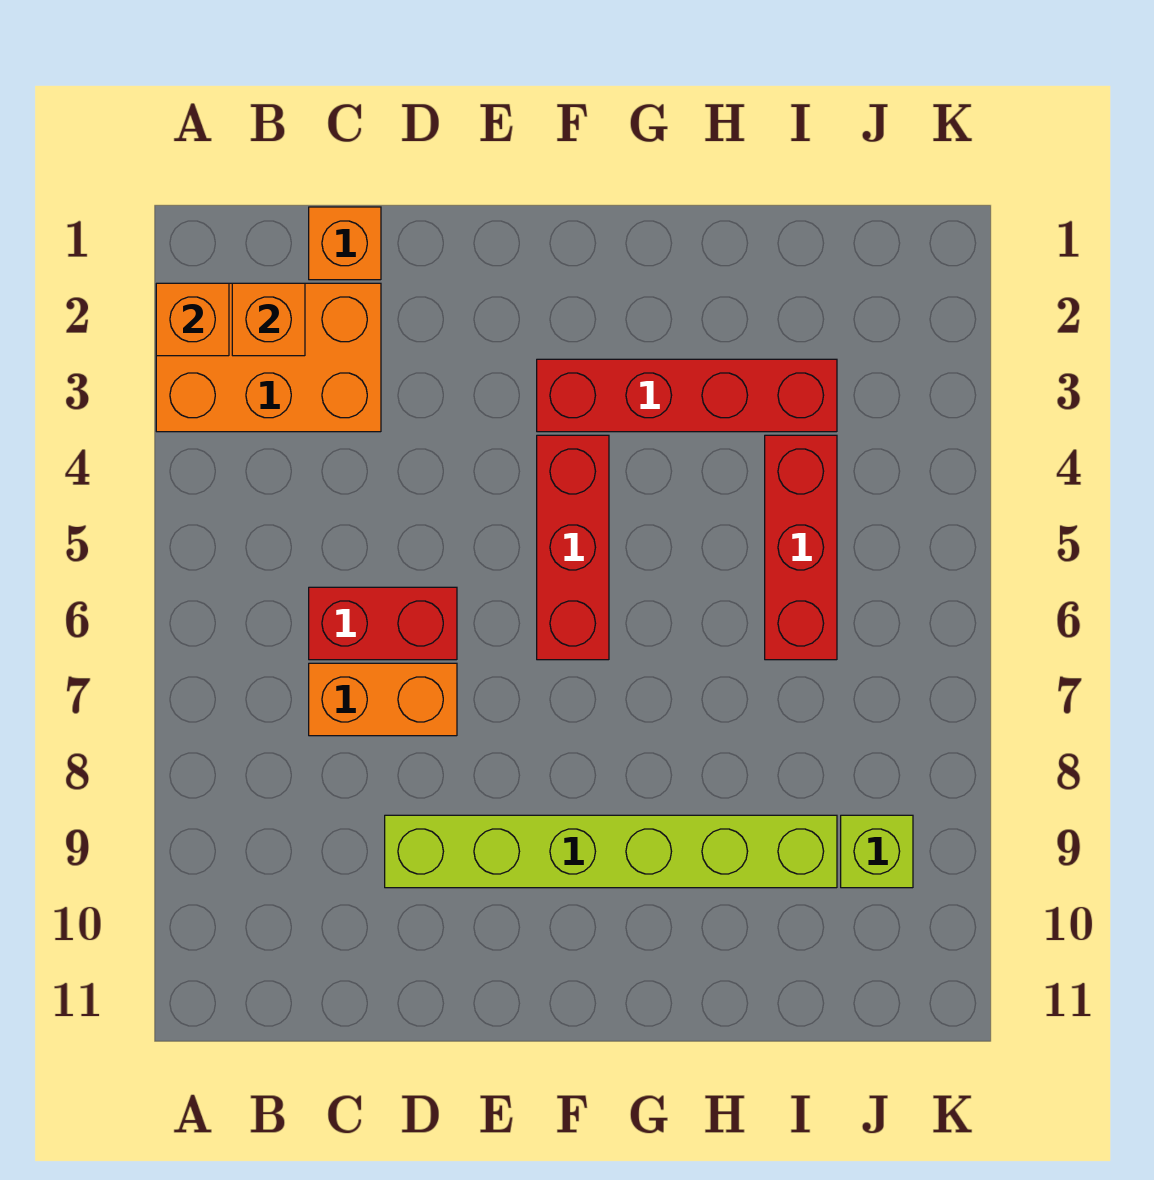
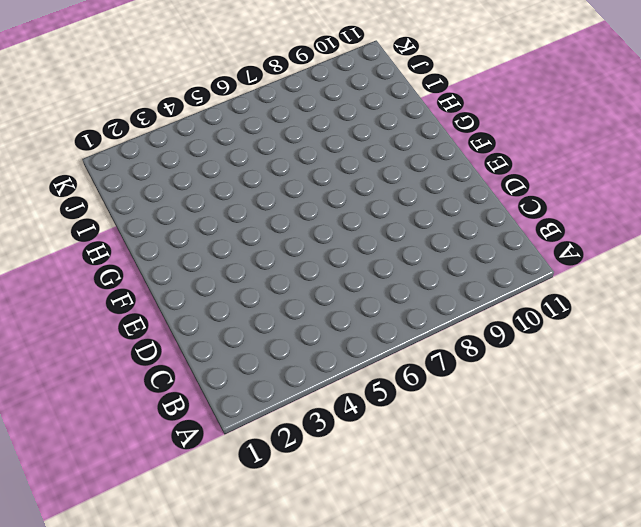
none -> orange brick A2:C3 level 1
none -> orange brick C1 level 1

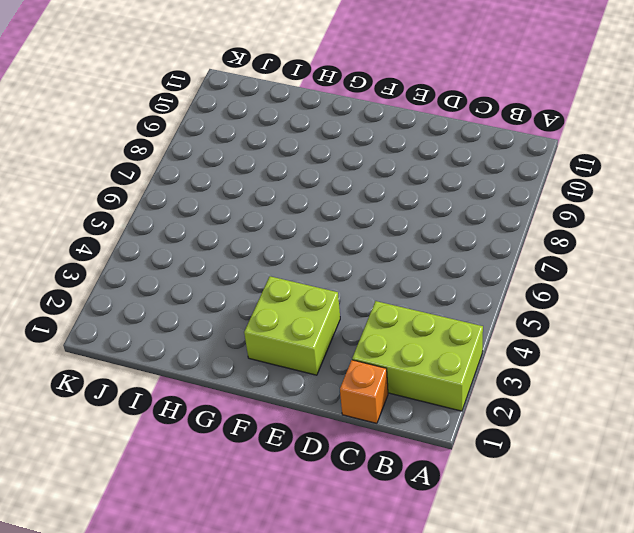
lime brick A2:C3 level 1 -> orange brick A2:C3 level 1
lime brick E2:F3 level 1 -> red brick F3:I3 level 1
none -> red brick C6:D6 level 1
none -> orange brick C7:D7 level 1

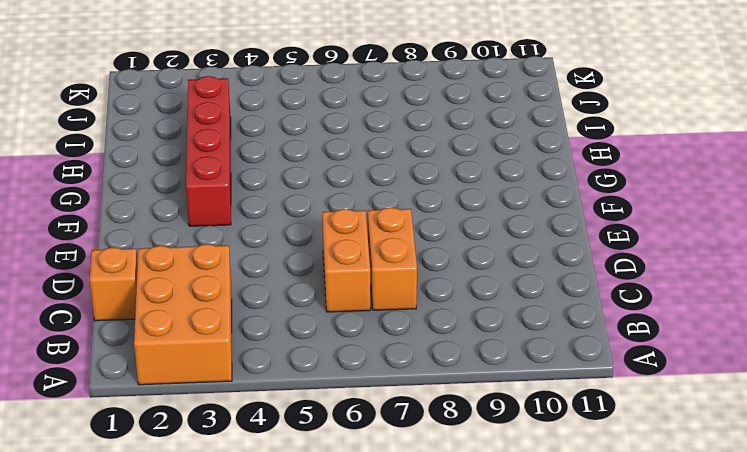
orange brick C6:D6 level 1 -> red brick C6:D6 level 1
none -> lime brick D9:I9 level 1
none -> red brick F4:F6 level 1

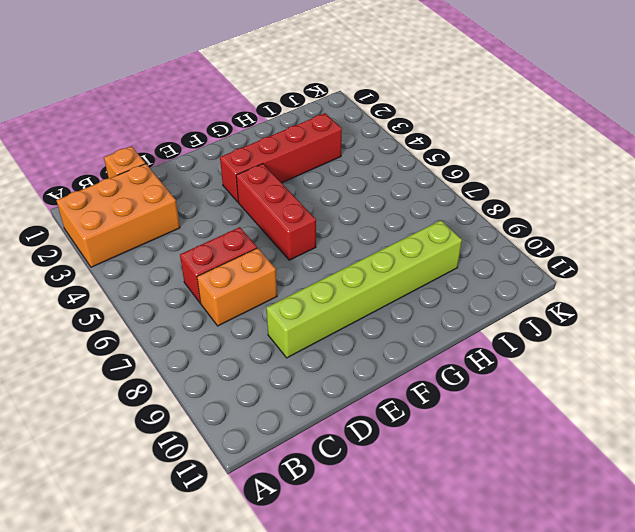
none -> red brick I4:I6 level 1
none -> lime brick J9 level 1

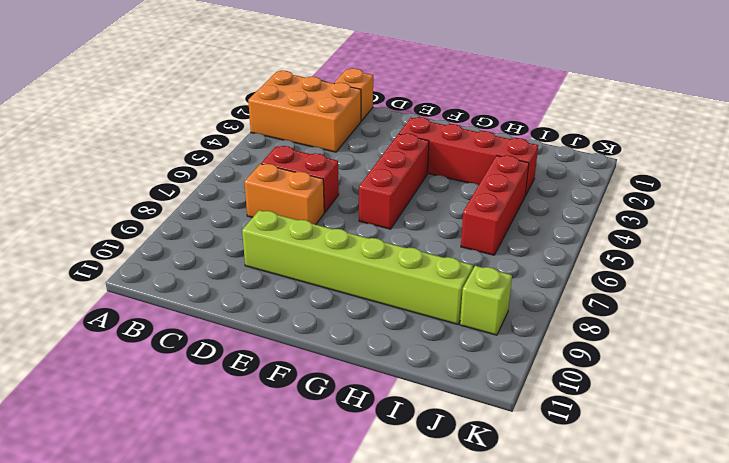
none -> orange brick A2 level 2
none -> orange brick B2 level 2

